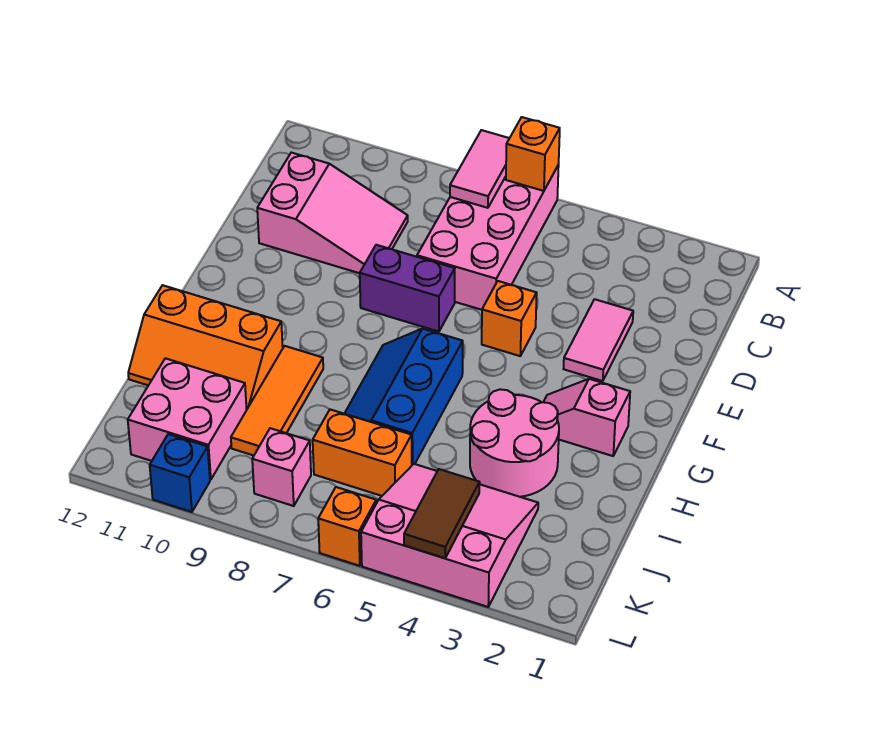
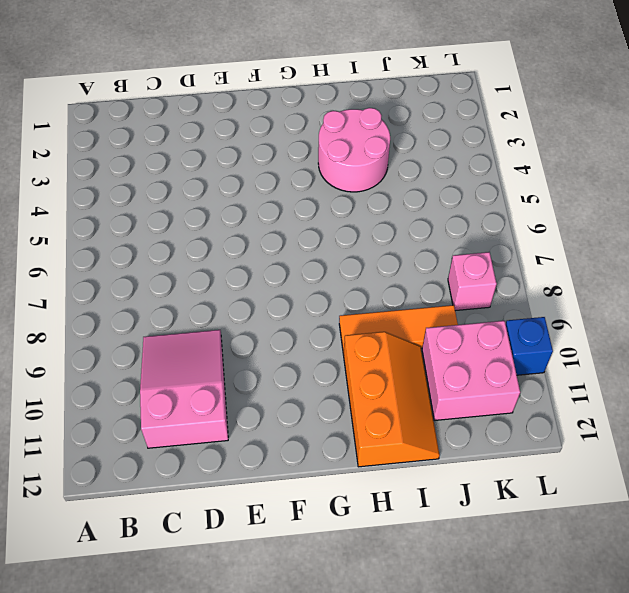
none -> pink brick A6:D7 level 1
none -> pink tile D3:E3 level 1
none -> orange brick E5 level 1

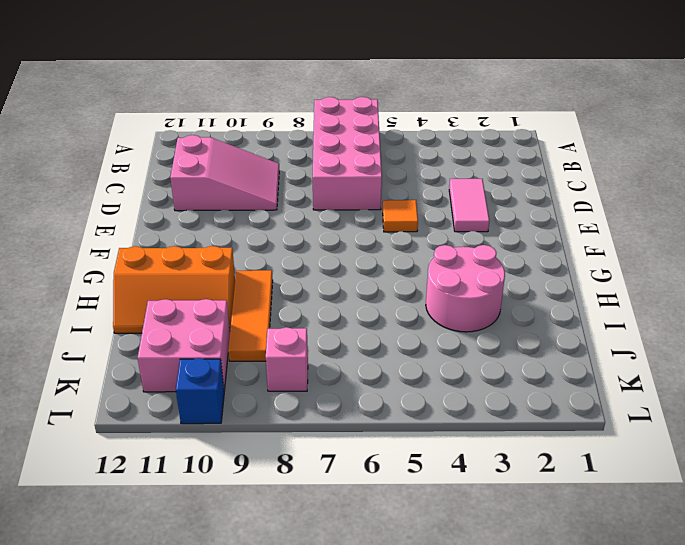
orange tile E5 level 1 -> orange brick E5 level 1
none -> purple brick E7:E8 level 1
none -> pink slope G2:G3 level 1 top 2
none -> blue slope G6:I7 level 1 top 6

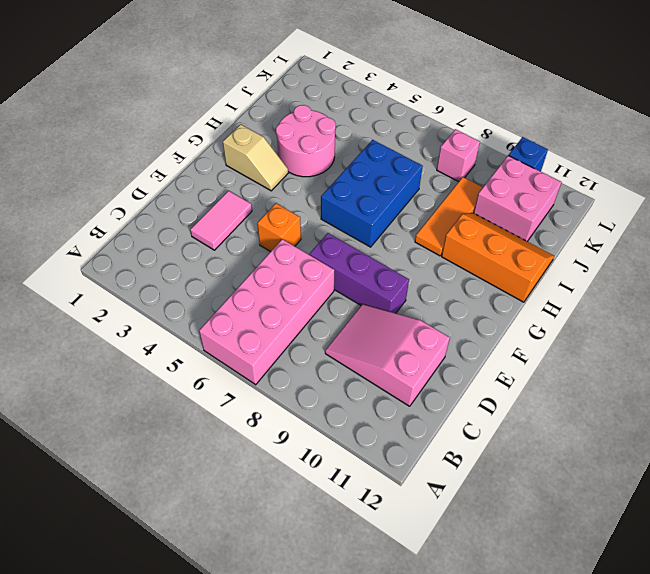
purple brick E7:E9 level 1 -> purple brick E7:E8 level 1
tan slope G2:G3 level 1 top 2 -> pink slope G2:G3 level 1 top 2
blue brick G6:I7 level 1 -> blue slope G6:I7 level 1 top 6
none -> pink slope J3:L5 level 1 top L
none -> orange brick J6:J7 level 1
none -> orange brick L6 level 1

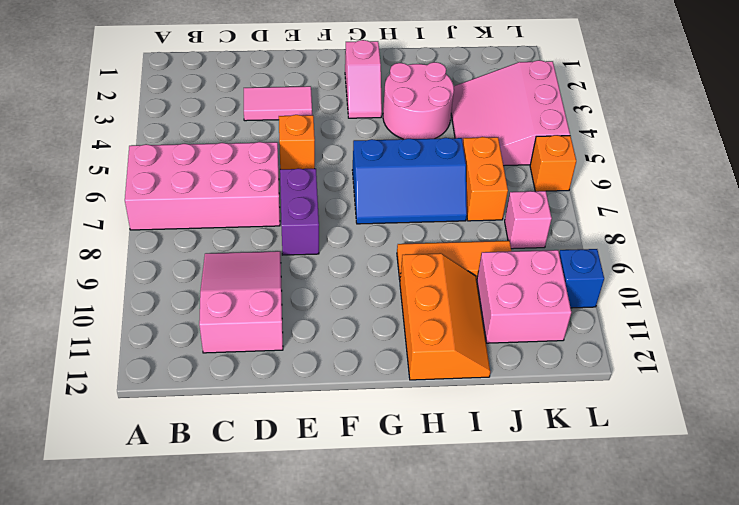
none -> orange brick A6 level 2
none -> pink tile A7:B7 level 2
none -> brown tile K4:L4 level 2

